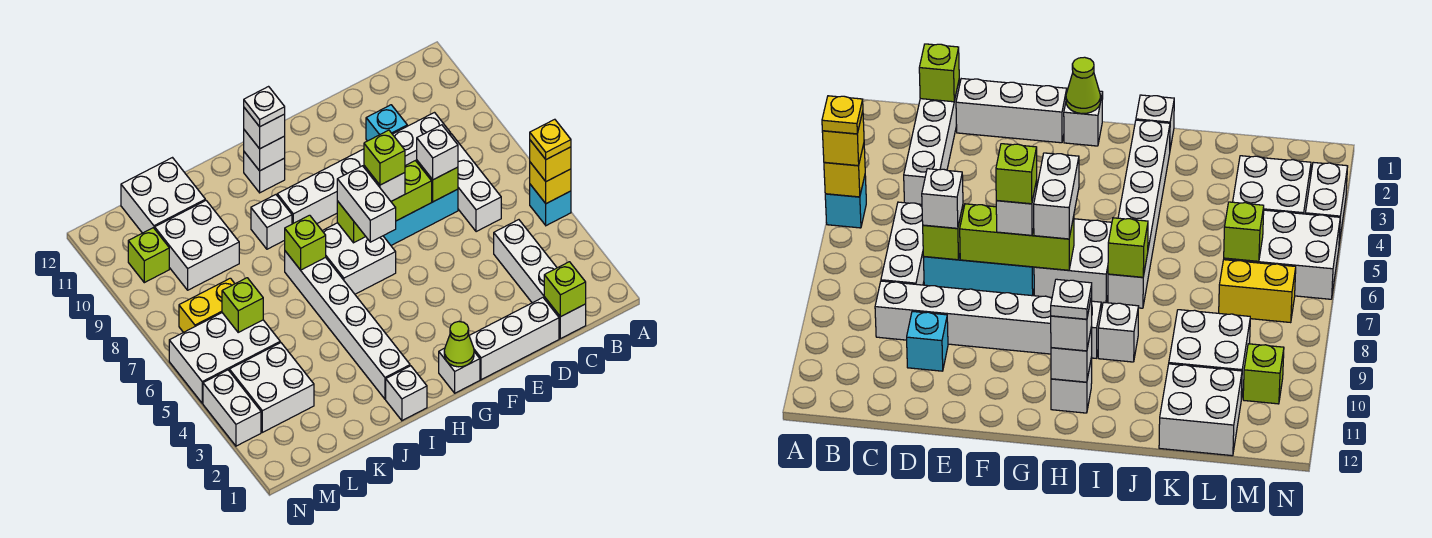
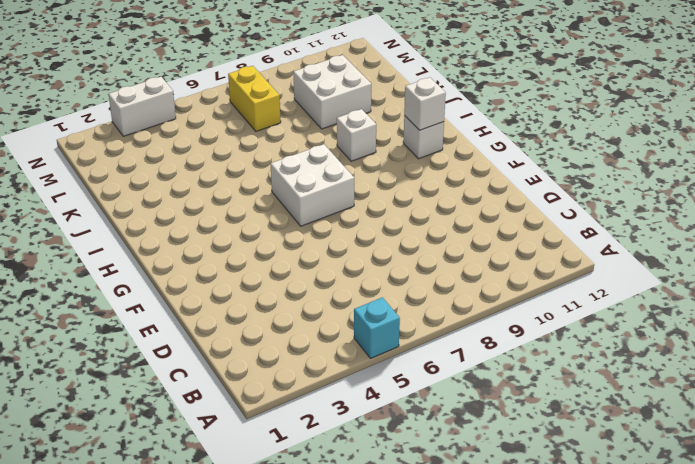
none -> white brick C1:C4 level 1
none -> white brick C6:C8 level 1
none -> white brick C9:H9 level 1
none -> white brick D1:F1 level 1

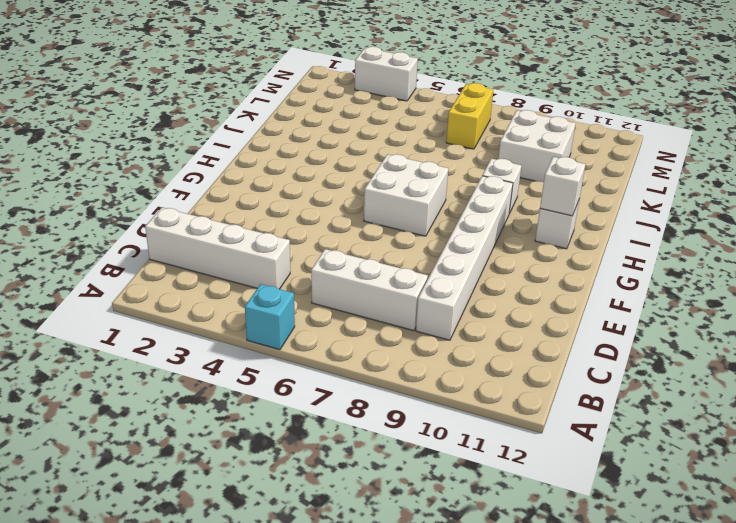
none -> white brick D1:F1 level 1
none -> cyan brick D7:F7 level 1
none -> cyan brick D10 level 1
none -> white brick G1 level 1

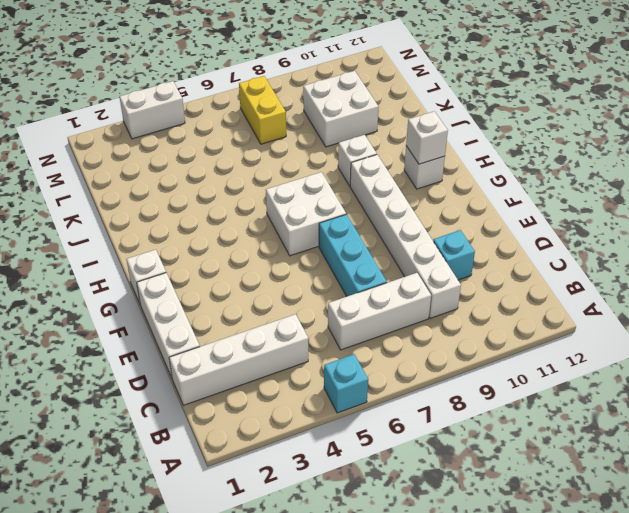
none -> white brick I1 level 1
none -> white brick I2:I7 level 1
none -> white brick K11:L12 level 1
none -> white brick L3:M4 level 1

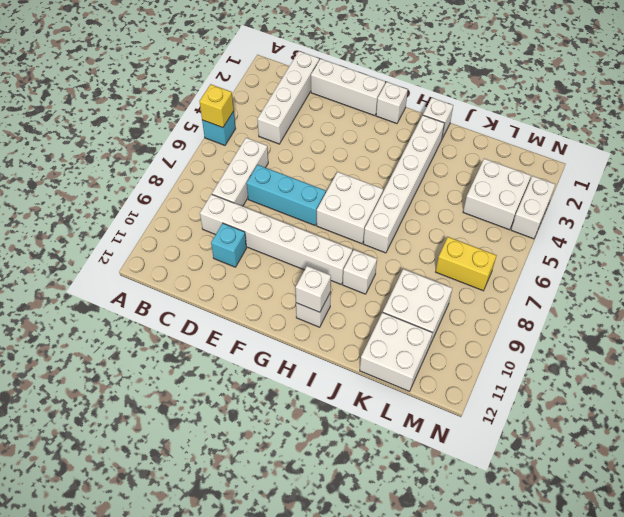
none -> white brick L5:N6 level 1
none -> lime brick M10 level 1
none -> lime brick C1 level 2
none -> lime brick D7 level 2

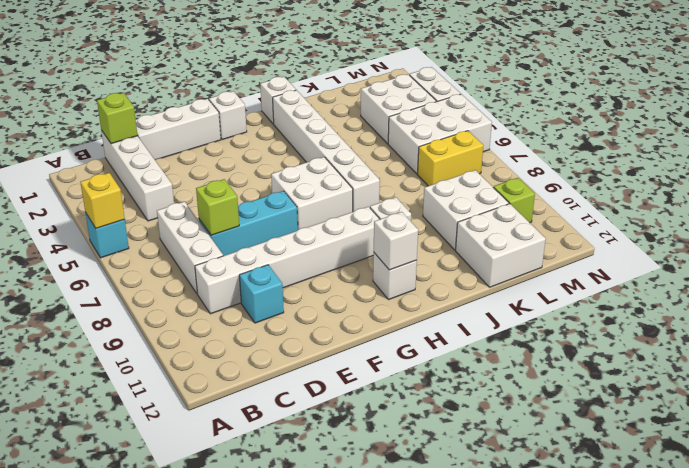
none -> lime brick E7:G7 level 2
none -> lime cone G1 level 2
none -> lime brick I7 level 2
none -> lime brick L6 level 2

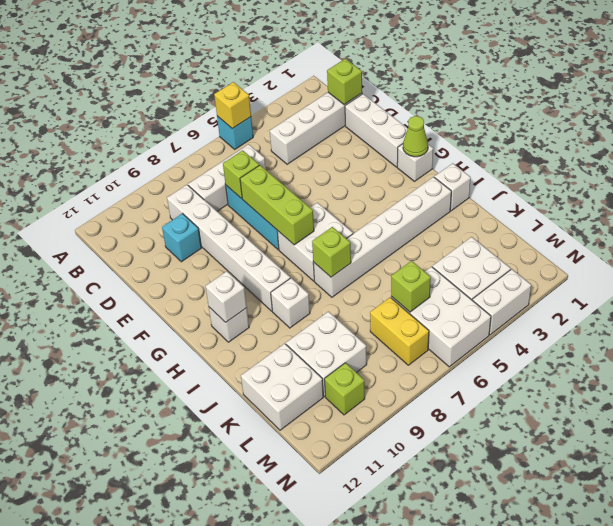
none -> yellow brick A5 level 3
none -> white brick D7 level 3
none -> white brick F7 level 3
none -> white brick G6:G7 level 3

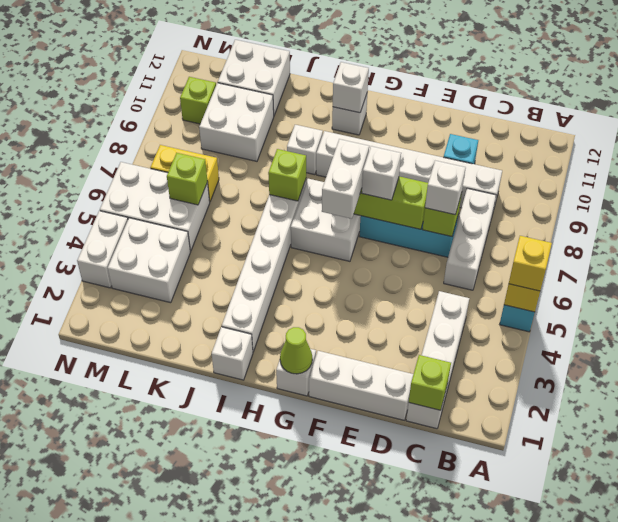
none -> white brick H11 level 3
none -> yellow plate A5 level 4
none -> lime brick F7 level 4
none -> white plate H11 level 4

